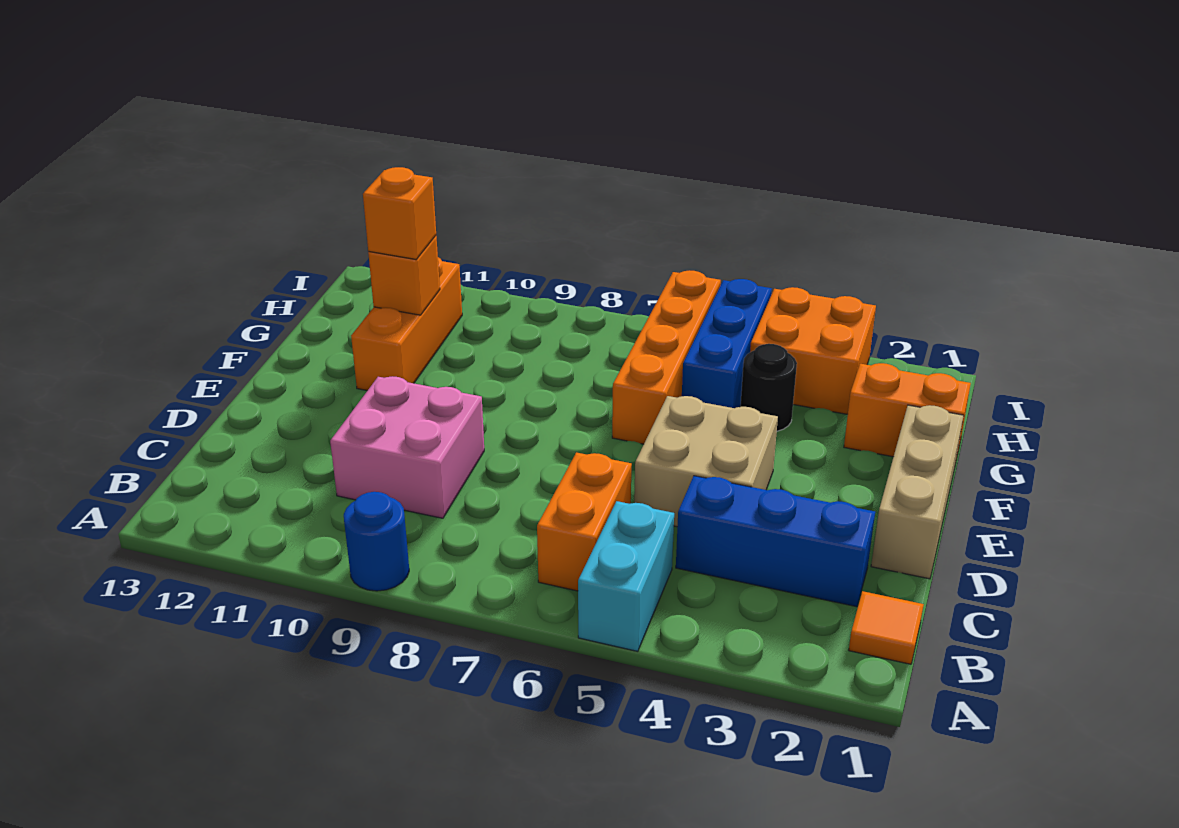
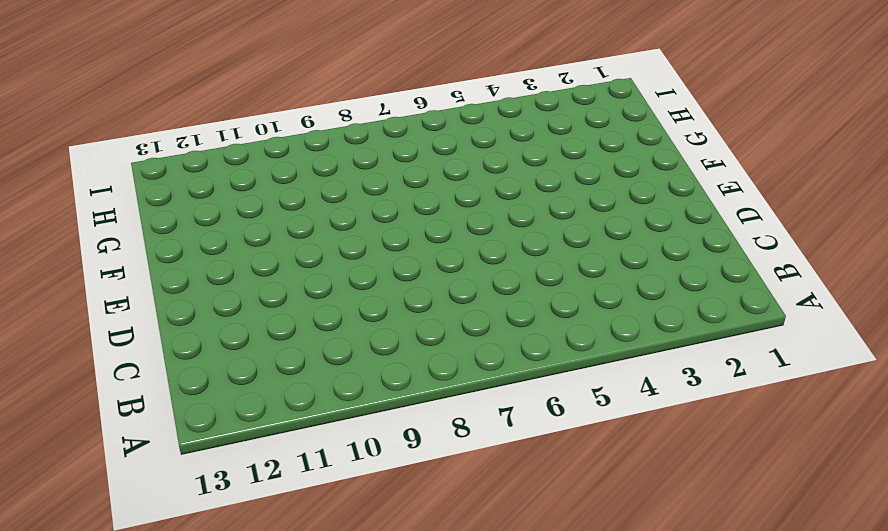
none -> cyan brick A5:B5 level 1
none -> blue round brick A9 level 1
none -> orange tile B1 level 1

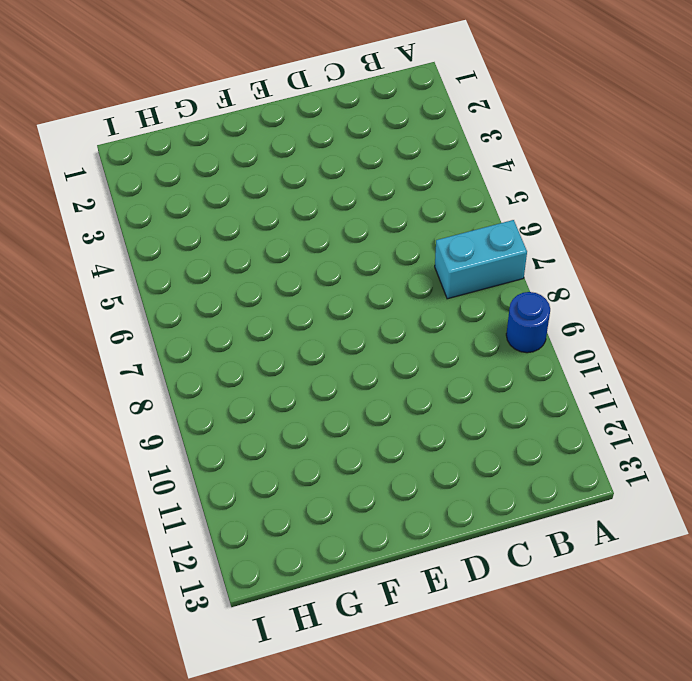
cyan brick A7:B7 level 1 -> cyan brick A5:B5 level 1
none -> orange tile B1 level 1
none -> orange brick B6:C6 level 1
none -> blue brick C2:C4 level 1

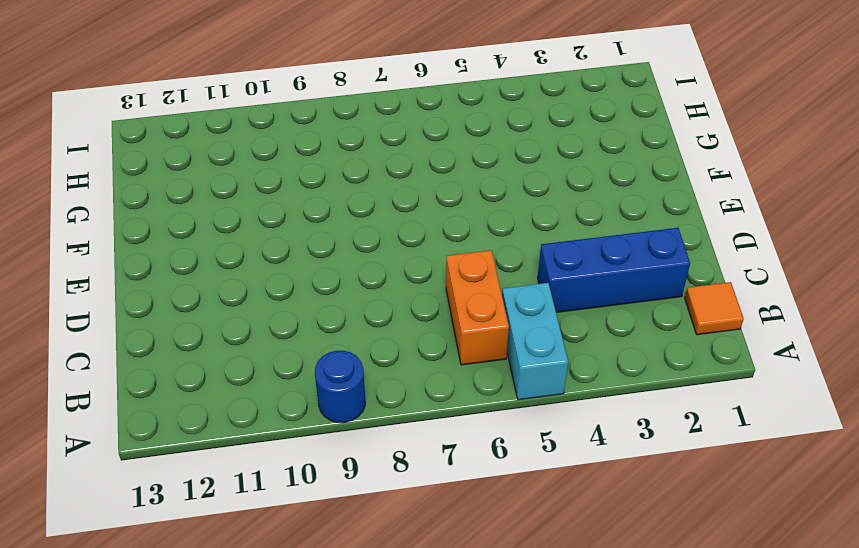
none -> pink brick C9:D10 level 1
none -> tan brick D1:F1 level 1
none -> tan brick D4:E5 level 1

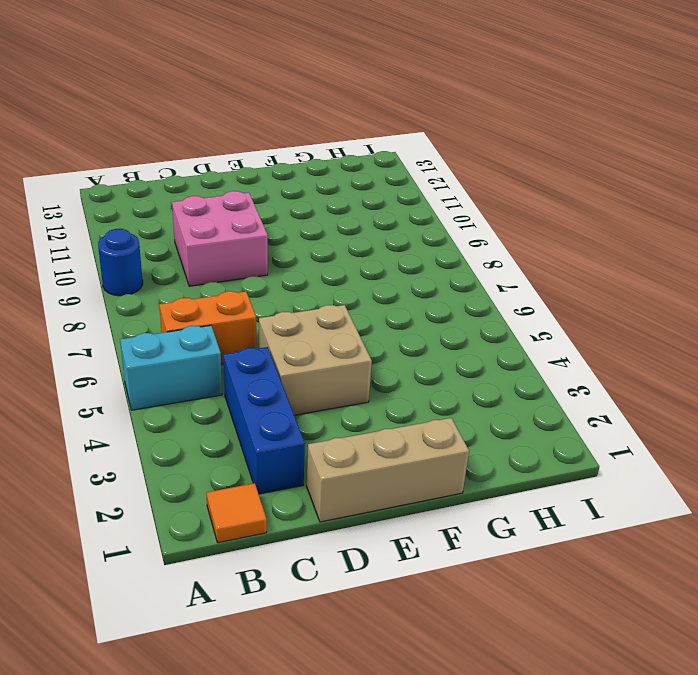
none -> orange brick F6:I6 level 1
none -> orange brick F11:H11 level 1
none -> orange brick G1:G2 level 1

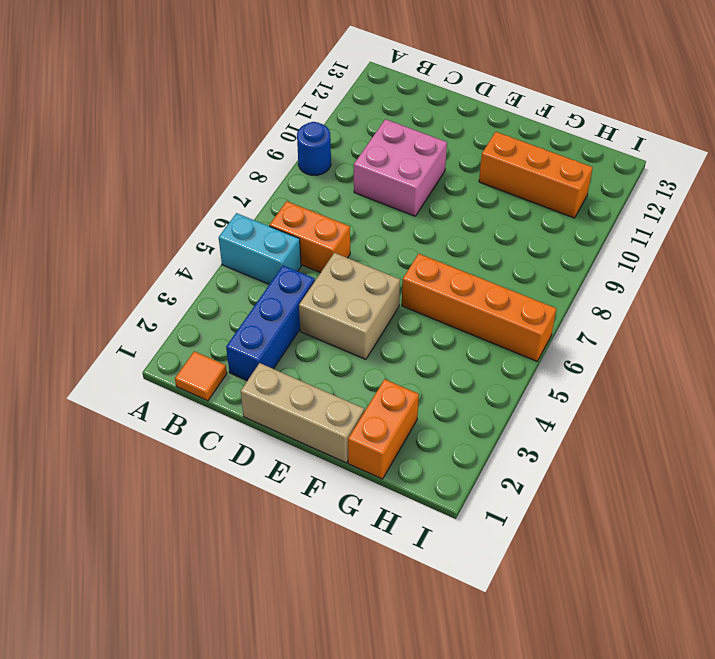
none -> black round brick G4 level 1
none -> blue brick G5:I5 level 1
none -> orange brick H3:I4 level 1

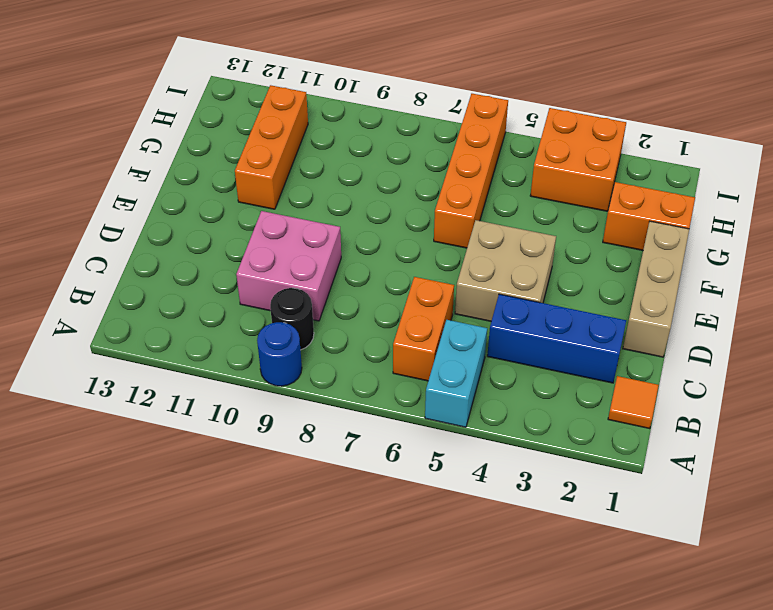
black round brick B9 level 1 -> black round brick G4 level 1
none -> blue brick G5:I5 level 1
none -> orange brick G11 level 2
none -> orange brick G11 level 3

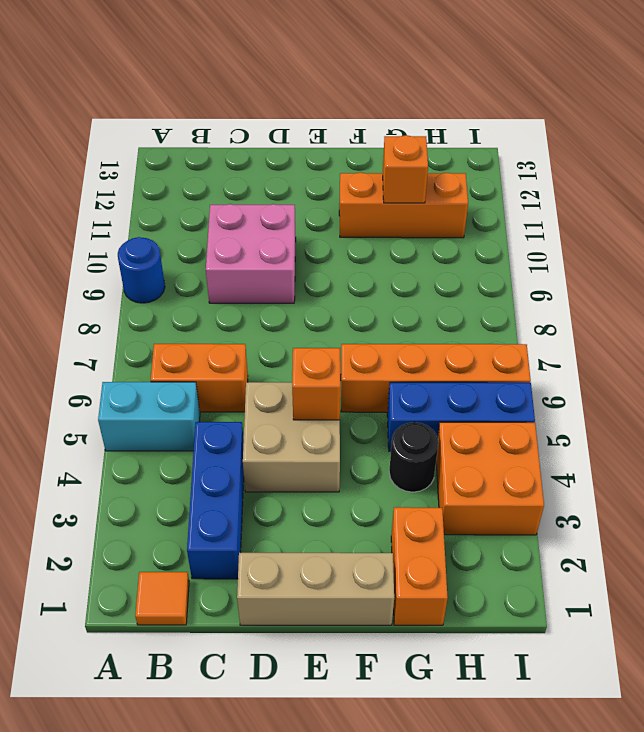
orange brick E5 level 2 -> orange brick G11 level 3

